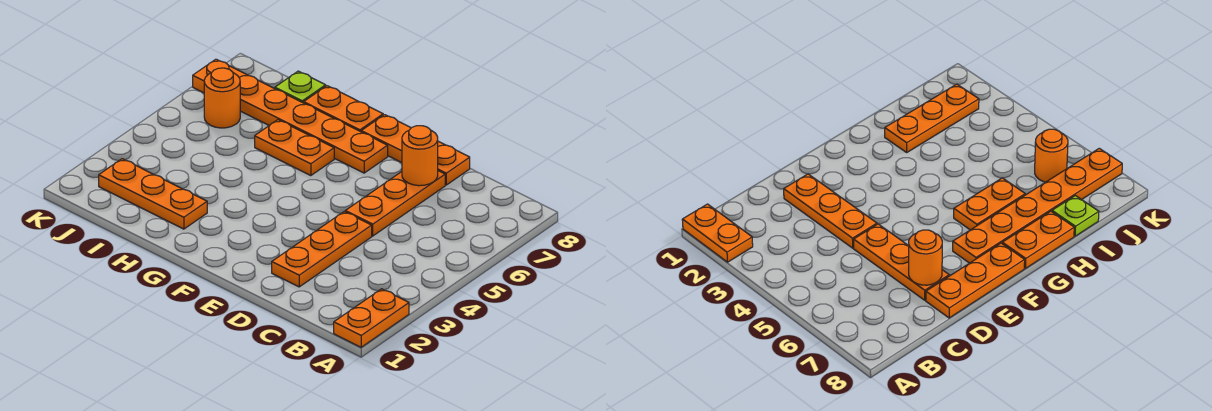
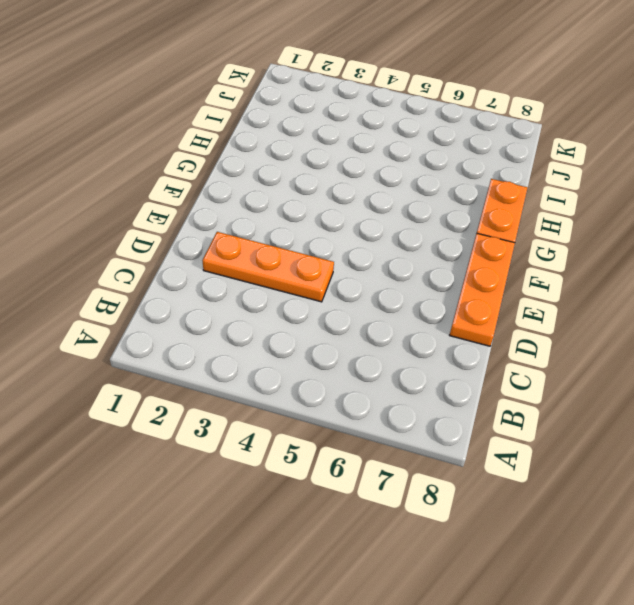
none -> orange plate A1:A2 level 1
none -> orange plate D5:D7 level 1

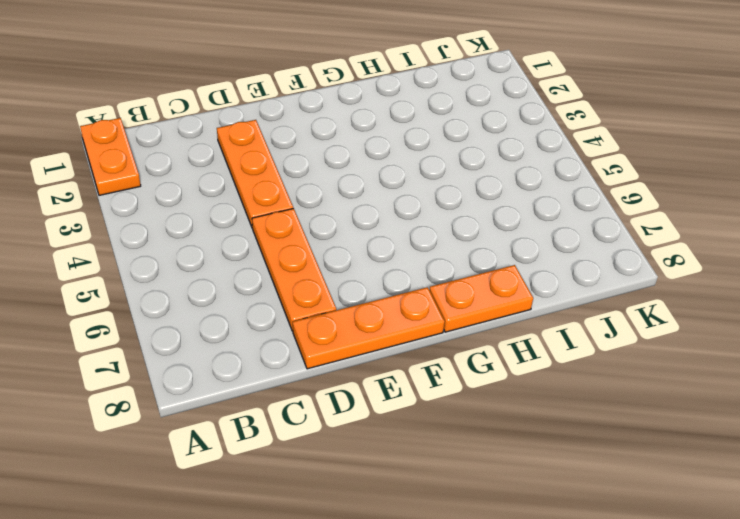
none -> orange plate F7:K7 level 1
none -> orange plate G6:H6 level 1

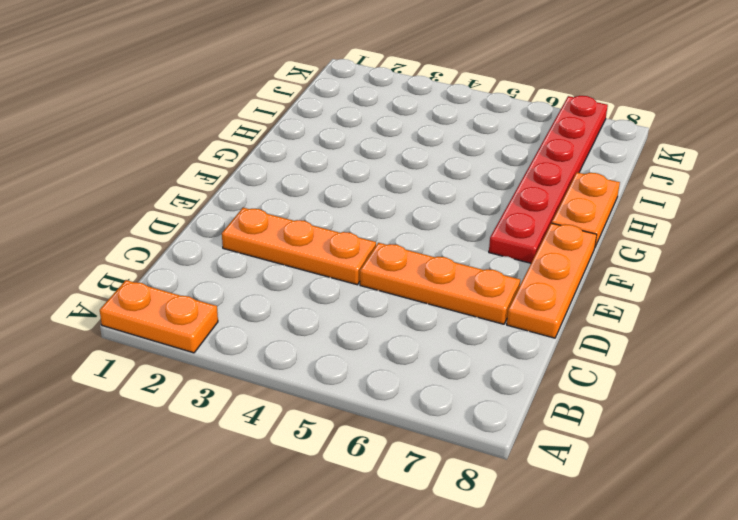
red plate F7:K7 level 1 -> orange plate F7:K7 level 1
none -> orange plate G6:H6 level 1
none -> orange plate H2:J2 level 1

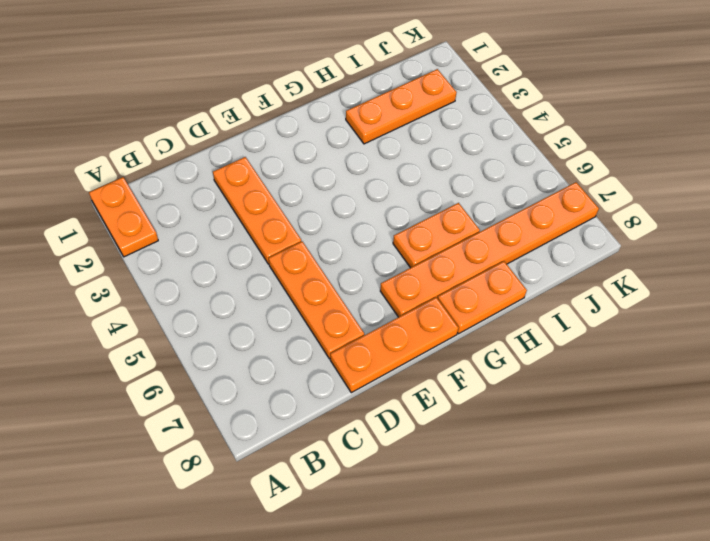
none -> lime plate I8 level 1
none -> orange round brick J6 level 1

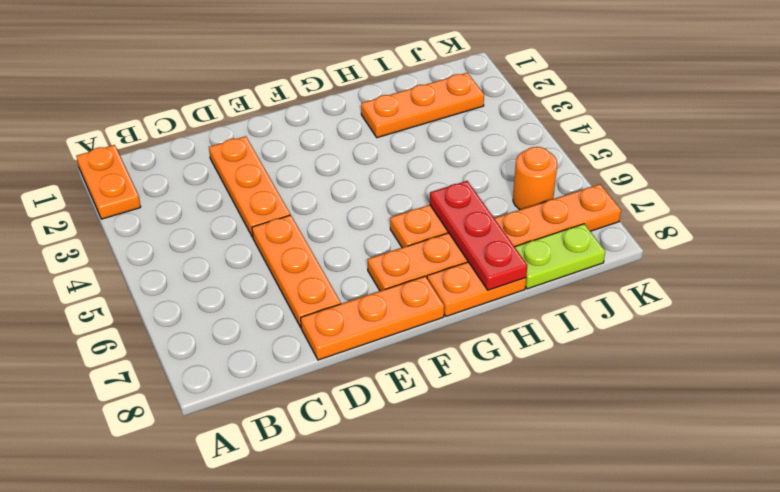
red plate H6:H8 level 2 -> none
lime plate I8:J8 level 1 -> lime plate I8 level 1
none -> orange round brick D7 level 2

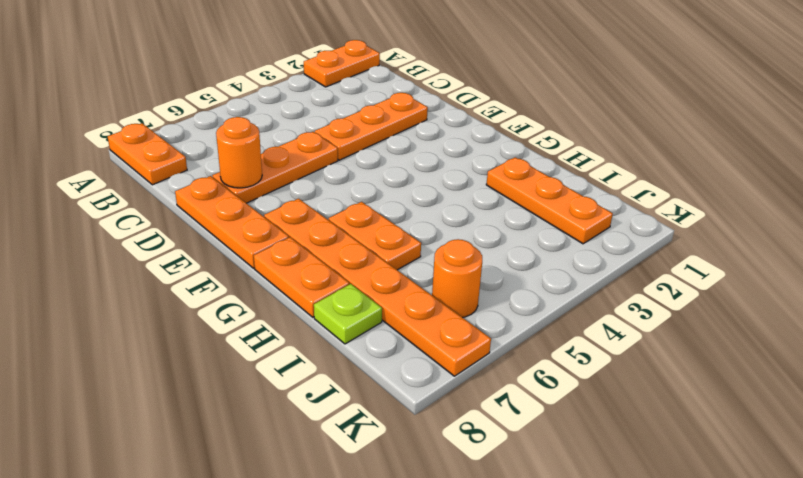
orange plate A8:B8 level 1 -> none

